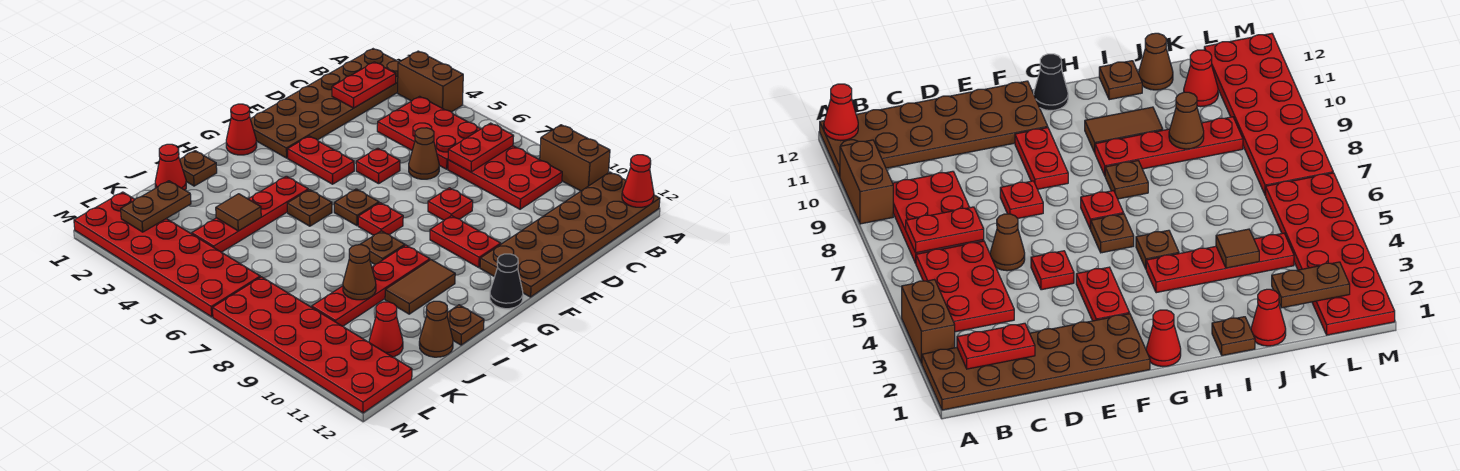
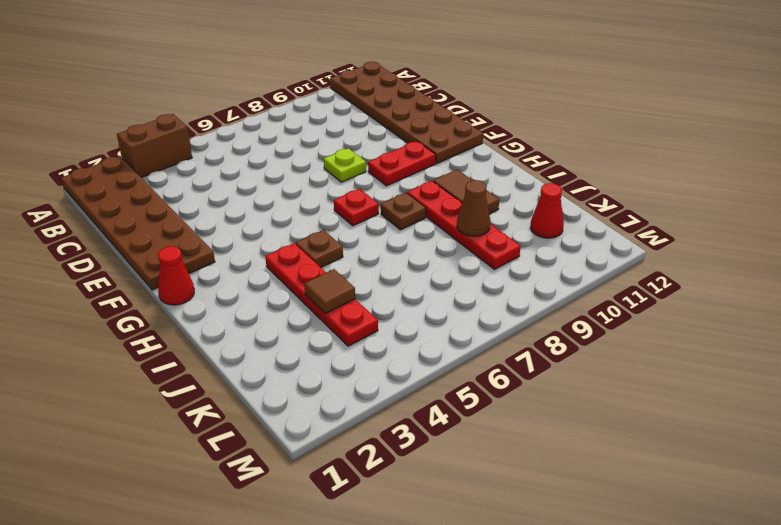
lime plate E8 level 1 -> red plate E8 level 1
none -> brown brick A9:A10 level 1
none -> red plate B4:C6 level 1
none -> red plate B7:C9 level 1
none -> brown cone D6 level 1

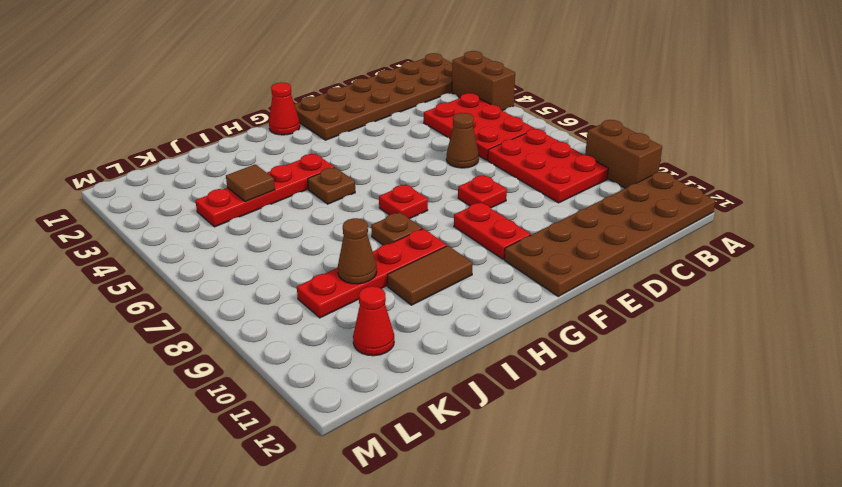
none -> red plate E5 level 1
none -> red plate F3:F4 level 1
none -> brown plate G6 level 1
none -> black cone G12 level 1

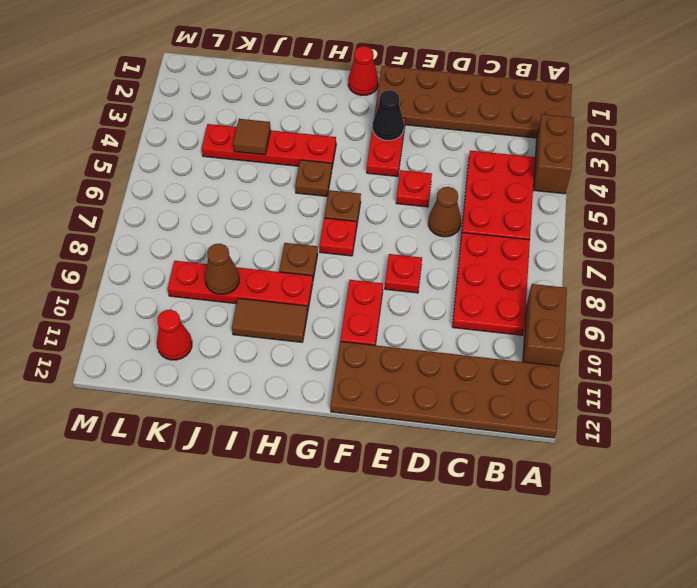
black cone F3 level 2 -> black cone G12 level 1
none -> brown plate I1 level 1
none -> brown plate I12 level 1
none -> red cone J1 level 1
none -> brown cone J12 level 1

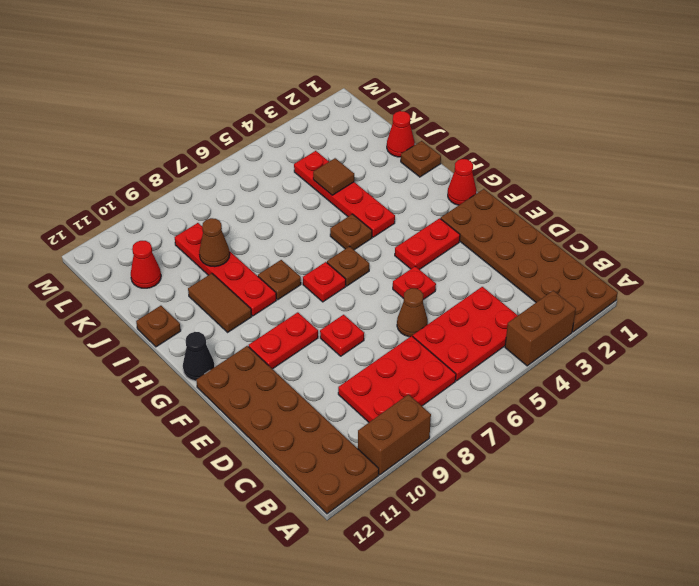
none -> brown cone J12 level 1
none -> red plate L1:M6 level 1
none -> red plate L7:M12 level 1
none -> red cone A12 level 2

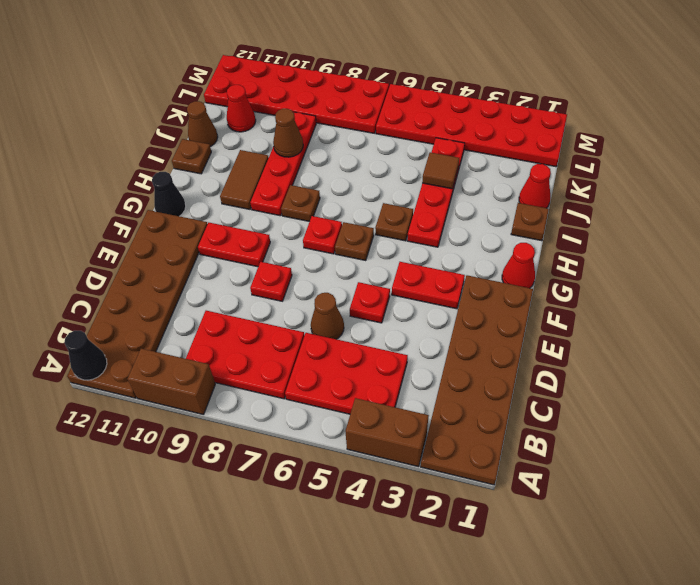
black cone A12 level 2 -> red cone A12 level 2
none -> red plate B2:C2 level 2
none -> red plate B7:C7 level 2
none -> brown plate K2:L2 level 2

